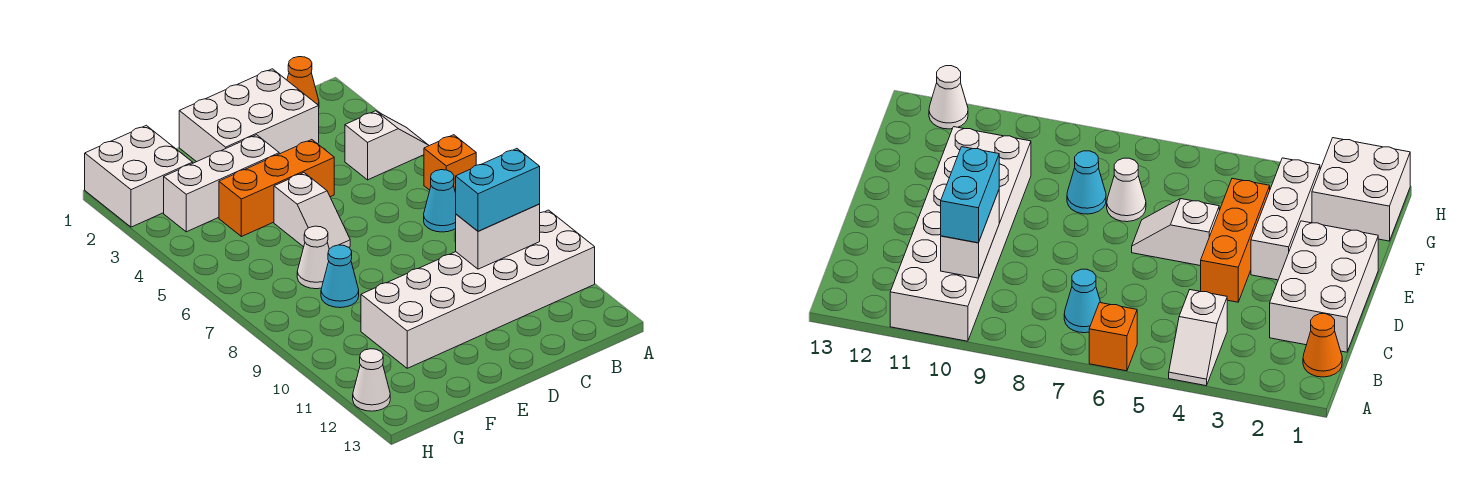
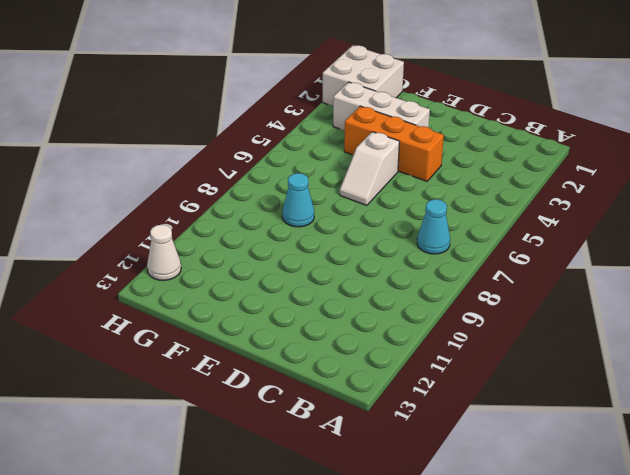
none -> white slope A4:B4 level 1 top B
none -> orange brick A6 level 1
none -> white brick A10:F11 level 1

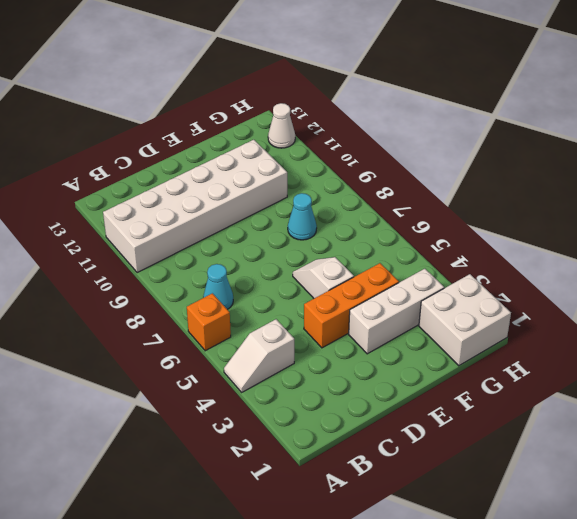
none -> orange cone B1 level 1
none -> white brick C1:E2 level 1
none -> white cone F7 level 1

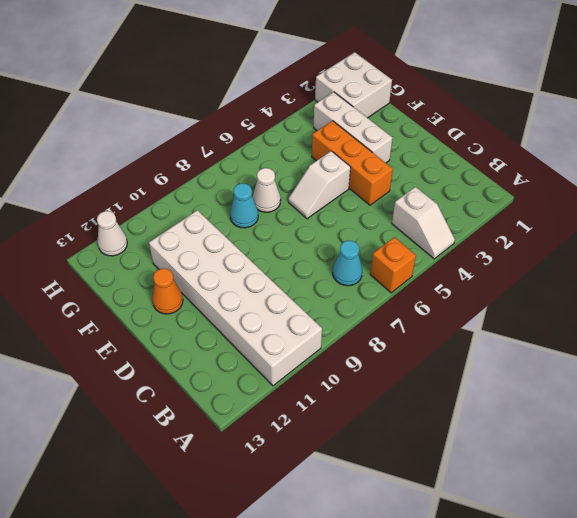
orange cone E12 level 1 -> orange cone B1 level 1
none -> white brick C1:E2 level 1
none -> white brick B10:C10 level 2
none -> cyan brick B10:C10 level 3

